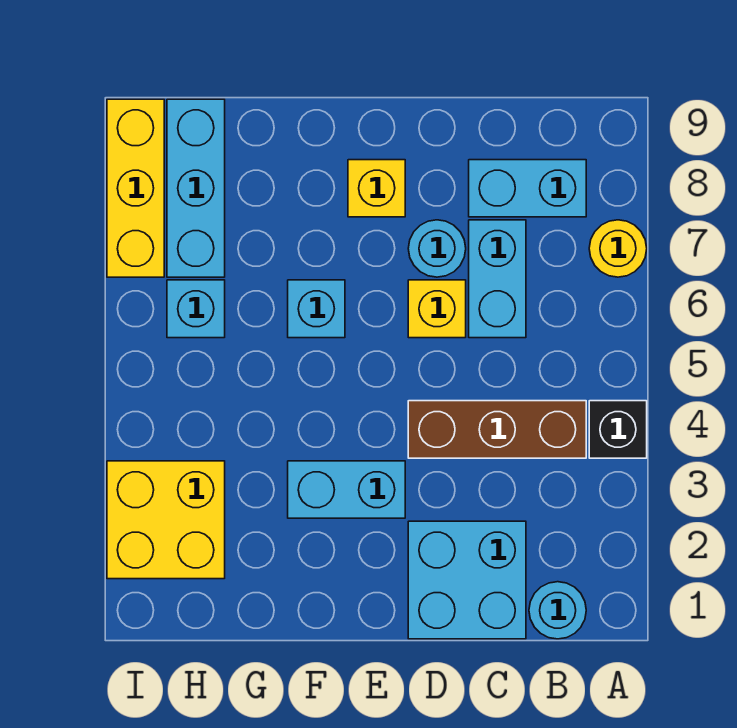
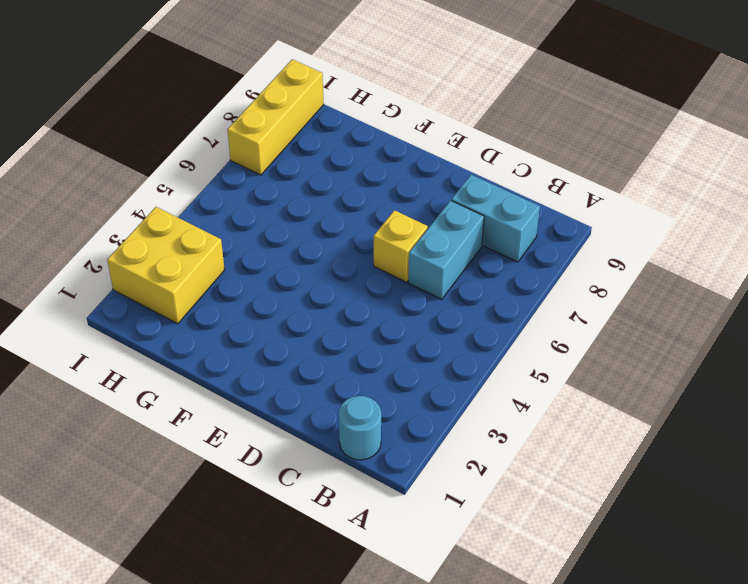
none -> black brick A4 level 1
none -> yellow round brick A7 level 1
none -> brown brick B4:D4 level 1

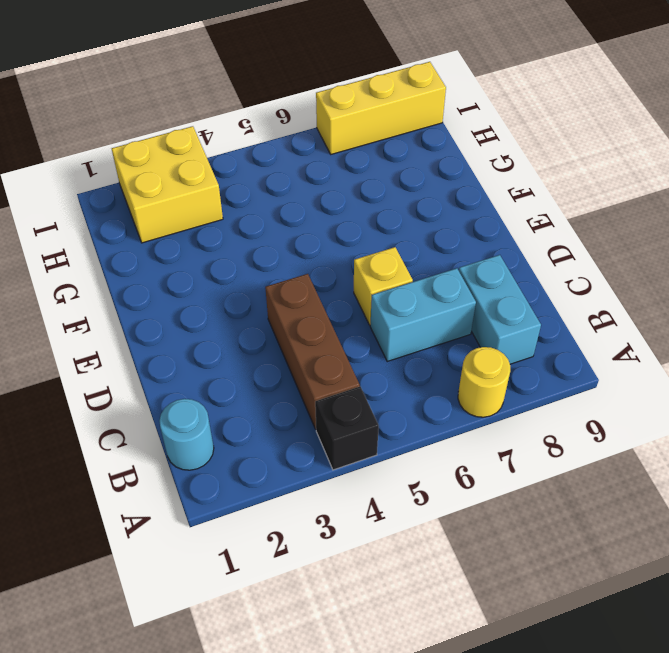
none -> cyan brick C1:D2 level 1
none -> cyan round brick D7 level 1
none -> cyan brick E3:F3 level 1

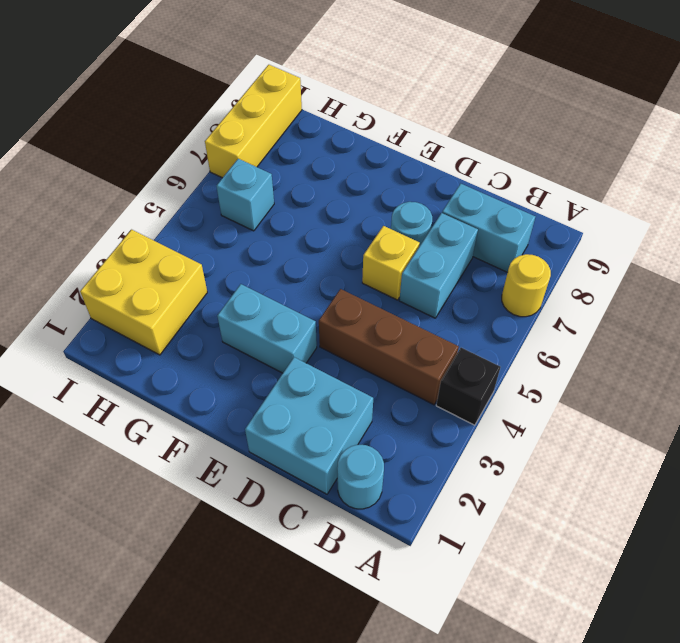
none -> yellow brick E8 level 1
none -> cyan brick F6 level 1
none -> cyan brick H7:H9 level 1

